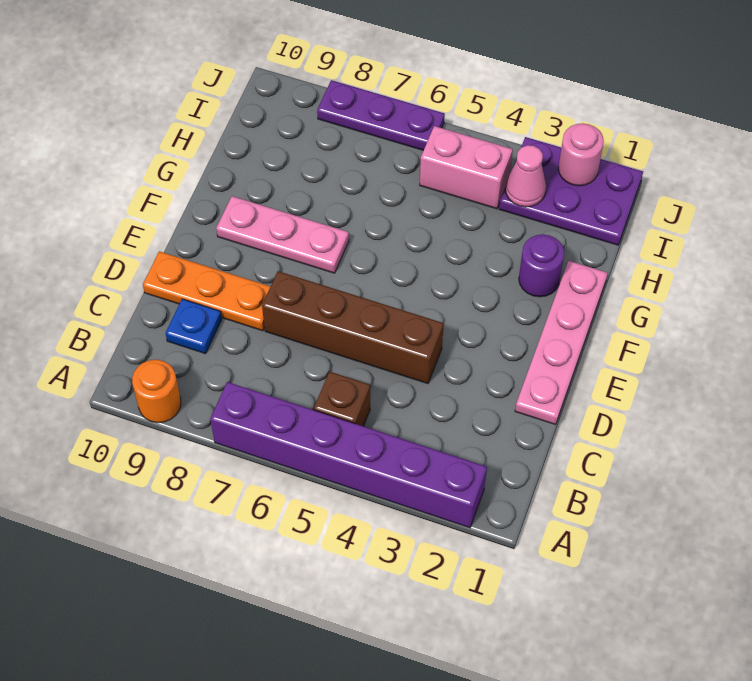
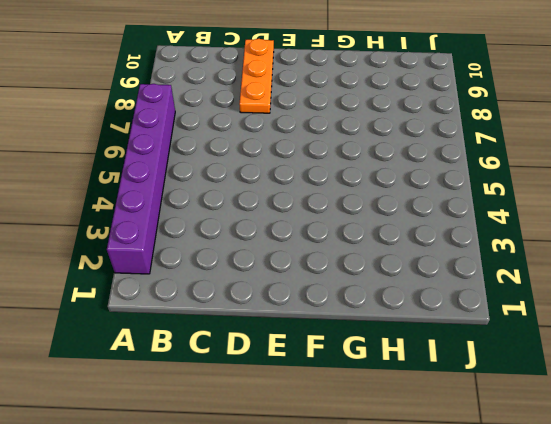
none -> orange round brick A9 level 1
none -> brown brick B5 level 1
none -> blue plate C9 level 1

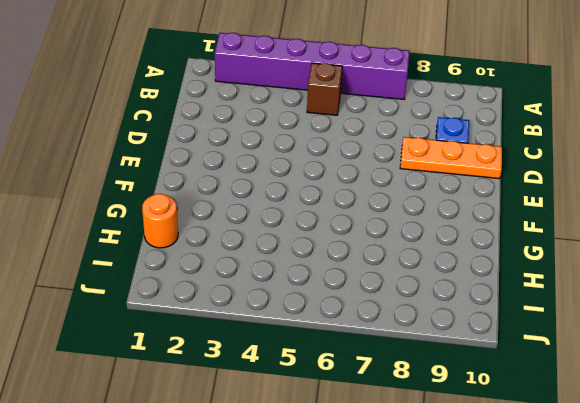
orange round brick H1 level 1 -> orange round brick A9 level 1
none -> pink plate D1:G1 level 1
none -> brown brick D4:D7 level 1
none -> pink plate F7:F9 level 1

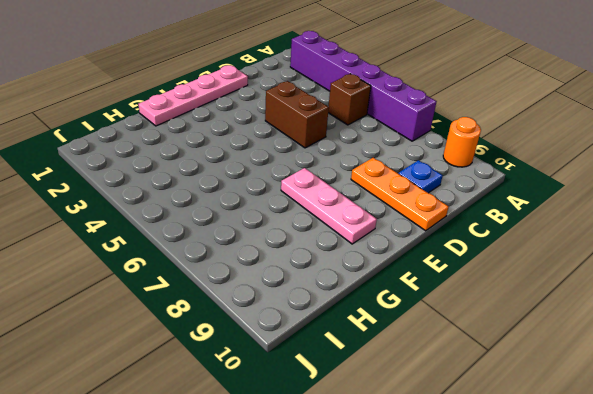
brown brick D4:D5 level 1 -> brown brick D4:D7 level 1
none -> purple round brick G2 level 1
none -> purple plate I1:J3 level 1
none -> pink brick I4:I5 level 1

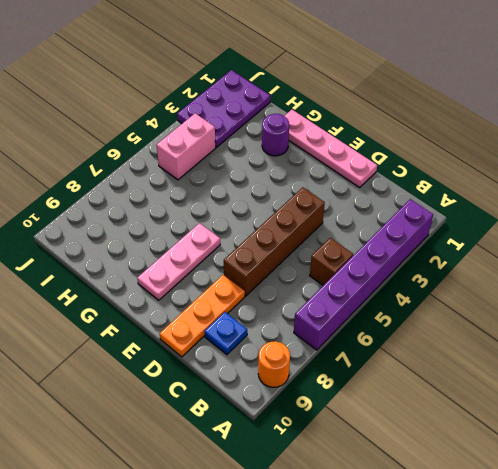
none -> purple plate J6:J8 level 1
none -> pink cone I3 level 2
none -> pink round brick J2 level 2

